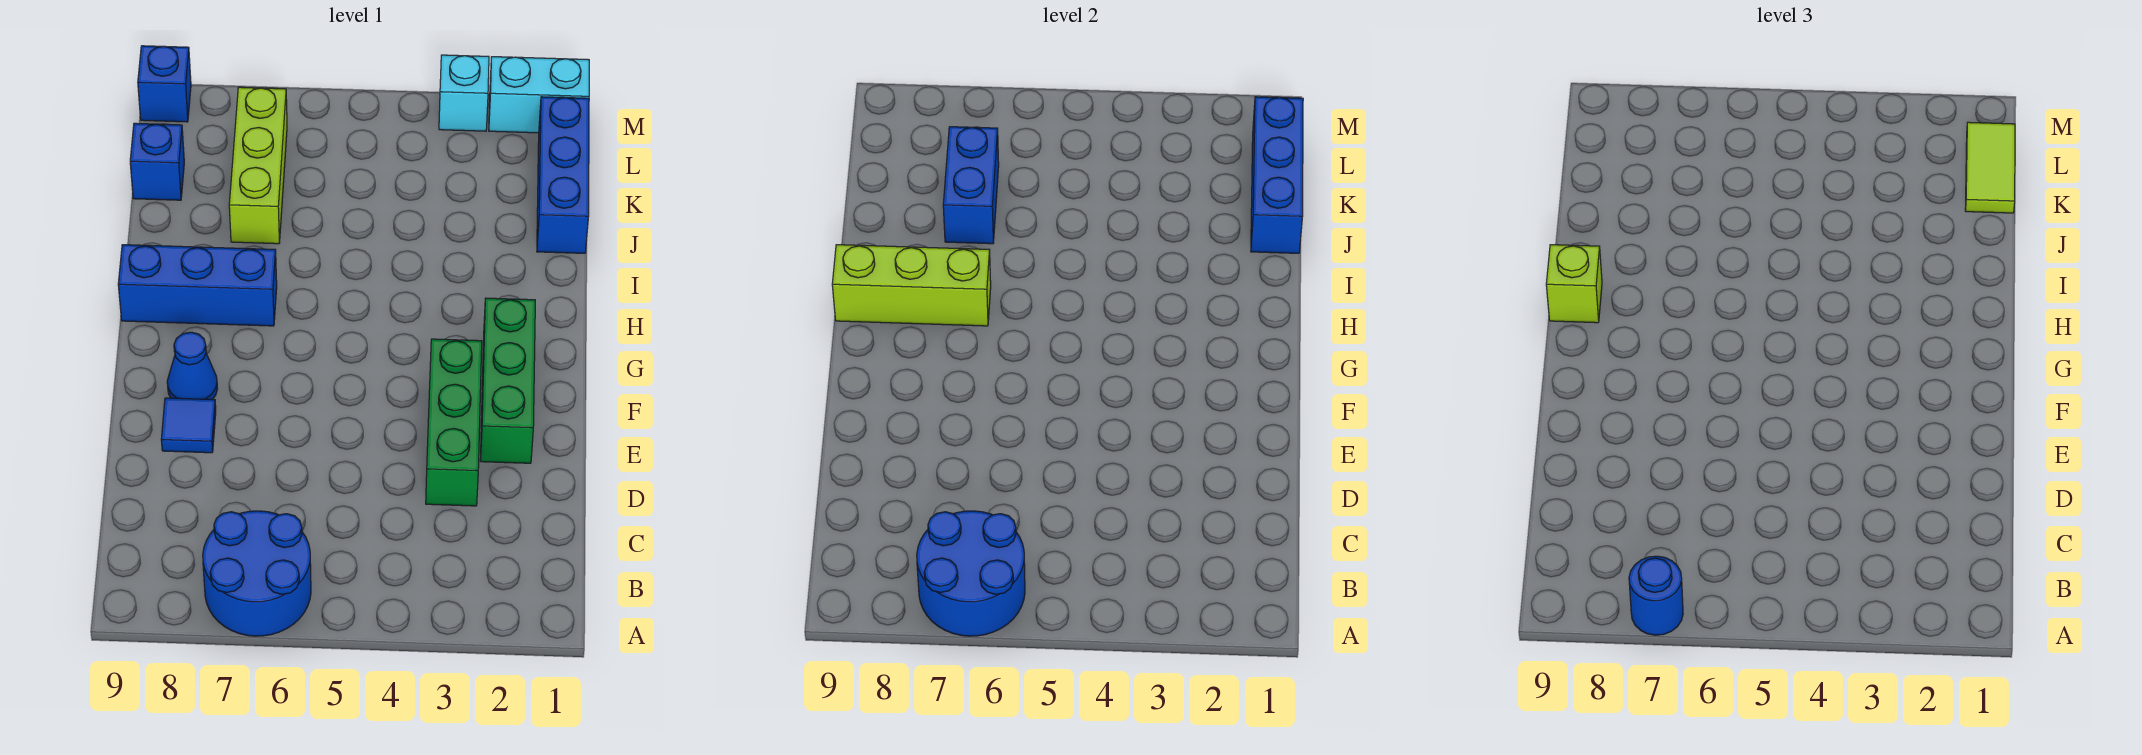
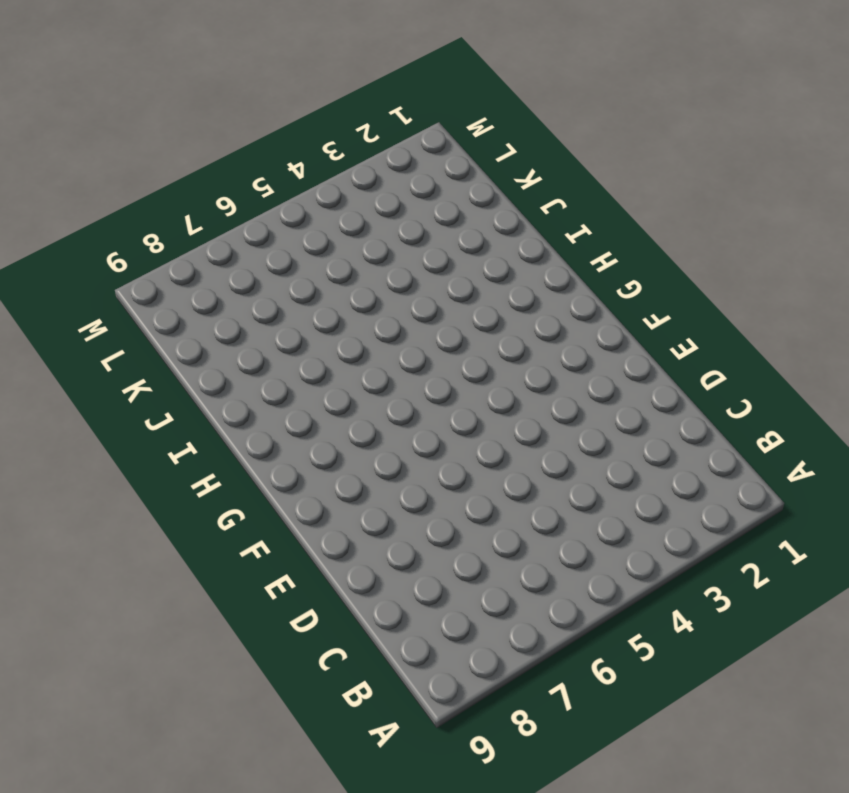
none -> blue round brick A6:B7 level 1
none -> green brick D3:F3 level 1
none -> green brick E2:G2 level 1

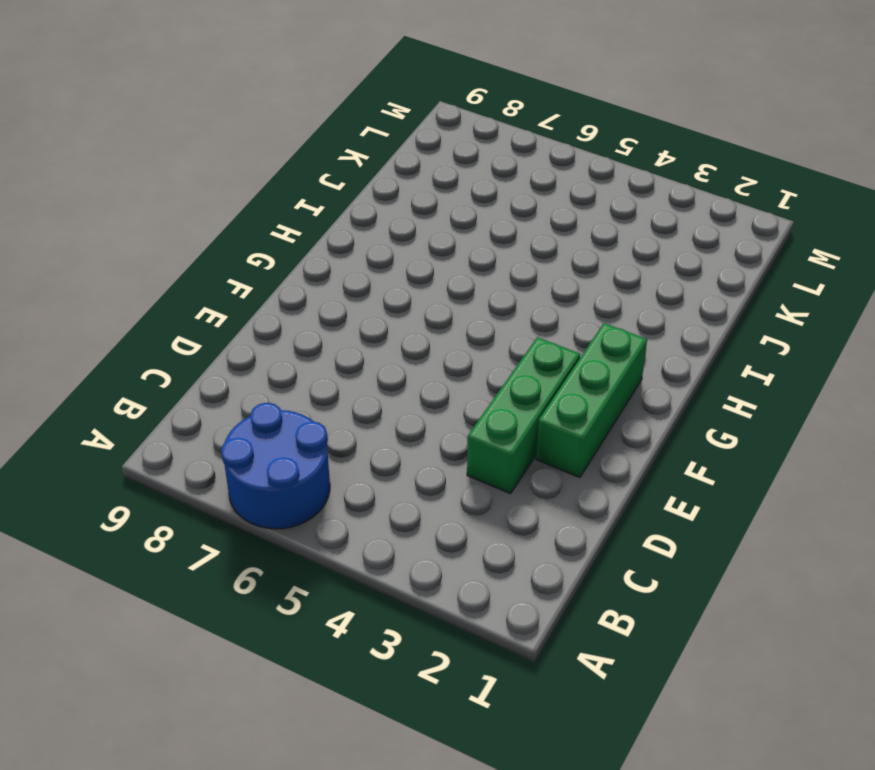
none -> blue tile E8 level 1
none -> blue cone F8 level 1
none -> blue brick H7:H9 level 1

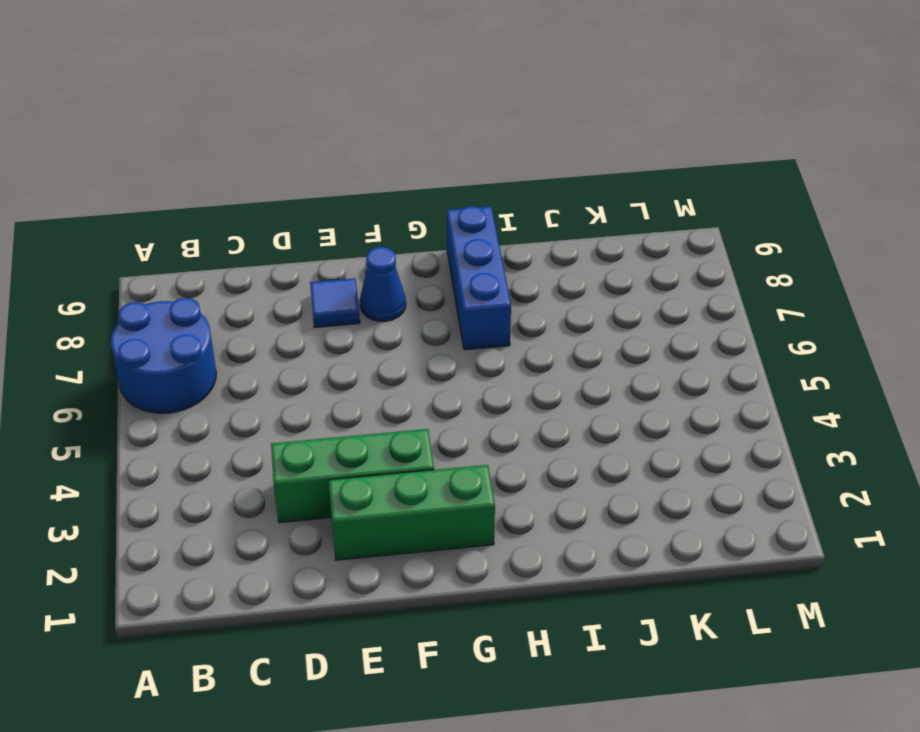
none -> blue brick J1:L1 level 1
none -> lime brick J7:L7 level 1
none -> blue brick K9 level 1

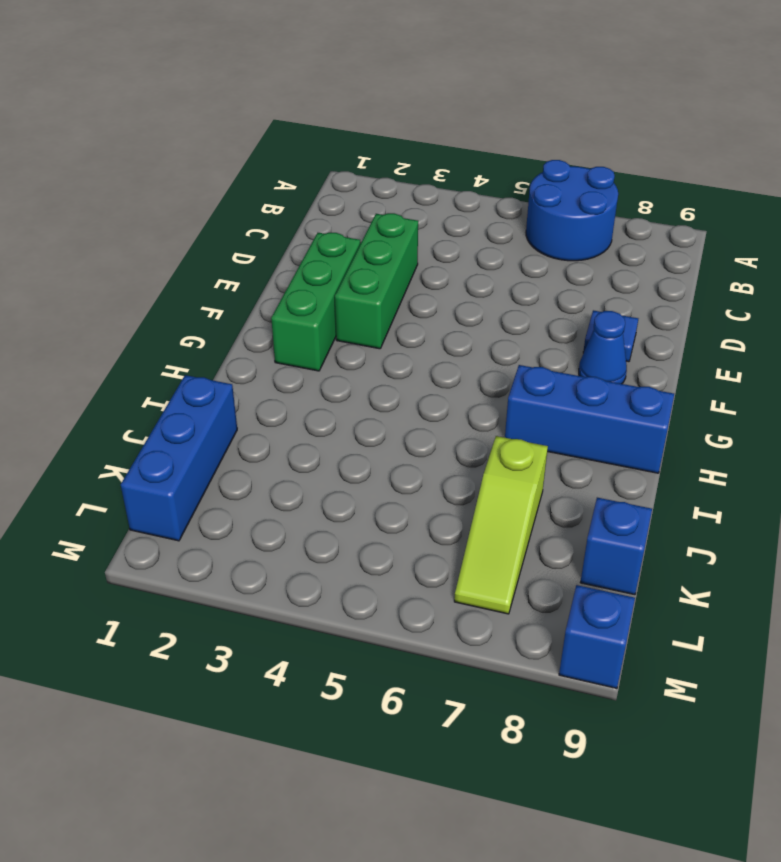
lime slope J7:L7 level 1 top J -> lime brick J7:L7 level 1
none -> cyan brick M1:M2 level 1
none -> cyan brick M3 level 1
none -> blue round brick A6:B7 level 2

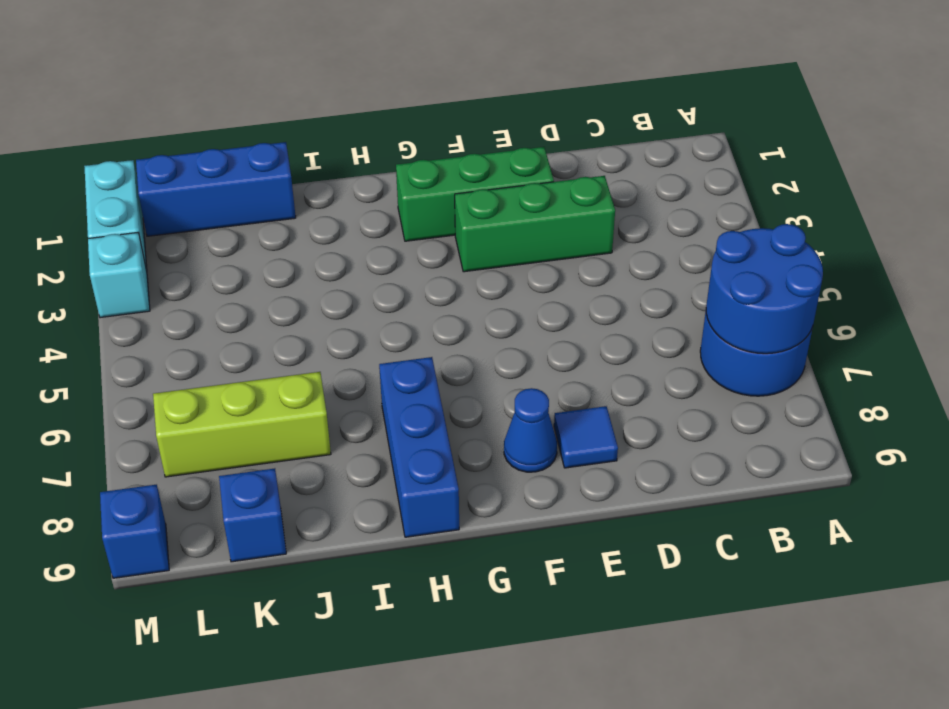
none -> lime brick H7:H9 level 2
none -> blue brick J1:L1 level 2
none -> blue brick J7:K7 level 2

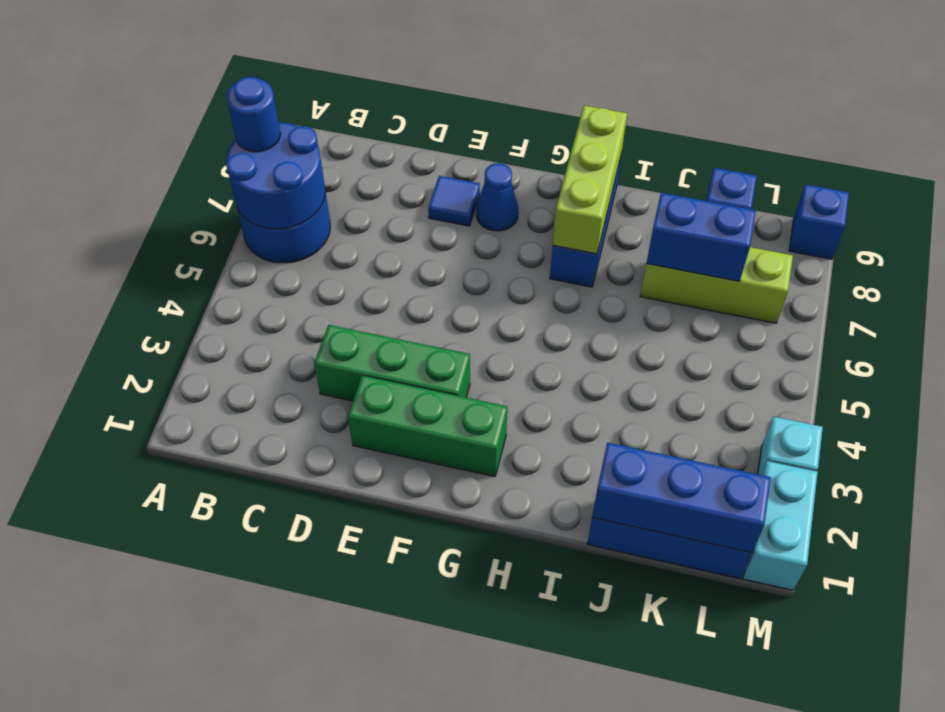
none -> lime brick H9 level 3
none -> lime tile K1:L1 level 3

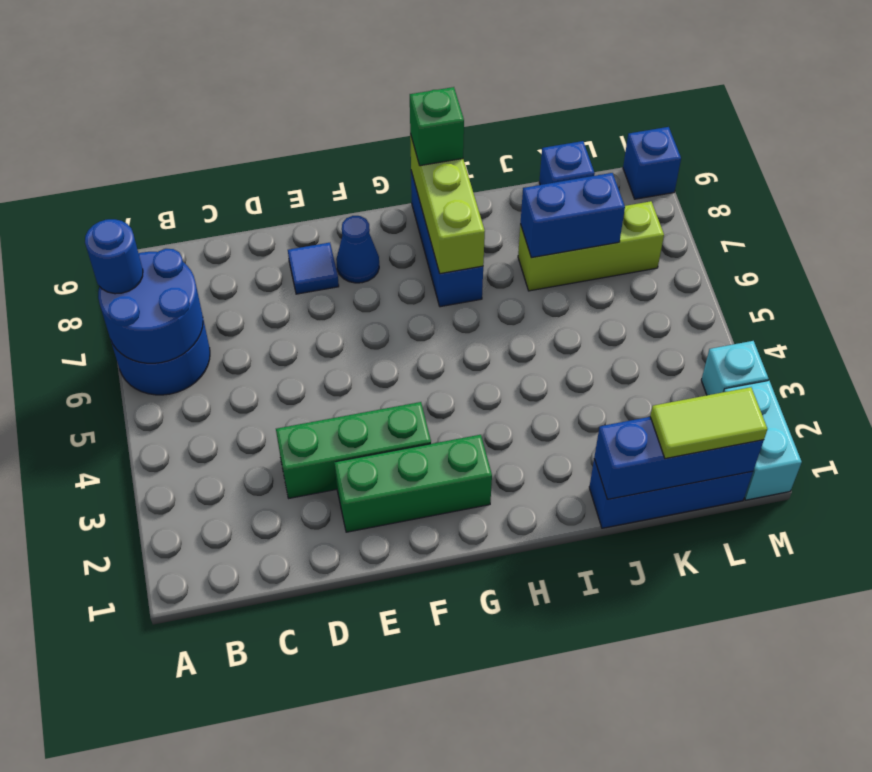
green brick H9 level 3 -> lime brick H9 level 3

